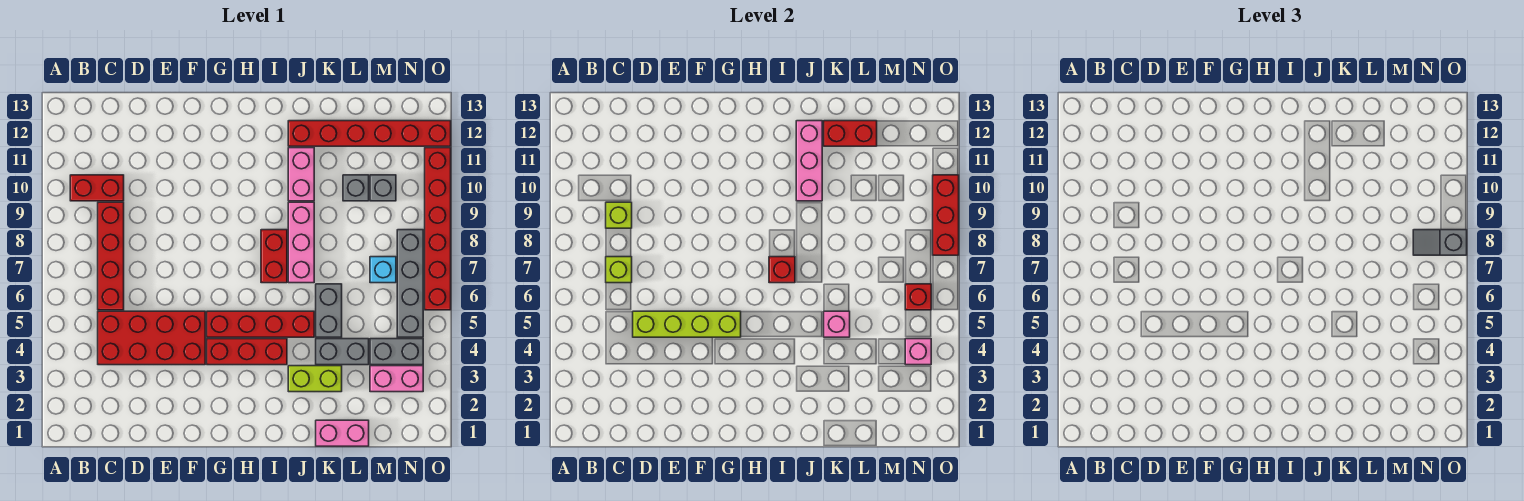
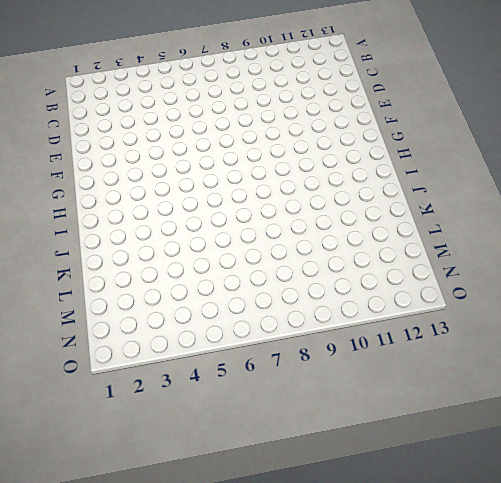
none -> red brick B10:C10 level 1
none -> red brick C4:F5 level 1
none -> red brick C6:C9 level 1
none -> red brick G4:I4 level 1

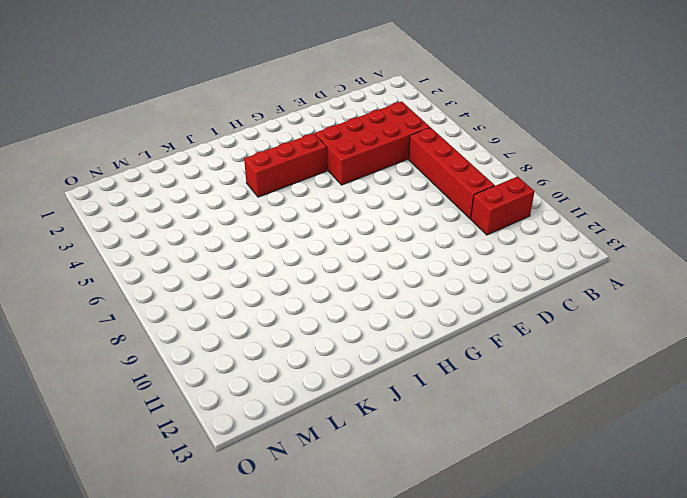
none -> red brick G5:J5 level 1
none -> red brick I7:I8 level 1
none -> lime brick J3:K3 level 1
none -> pink brick J7:J9 level 1

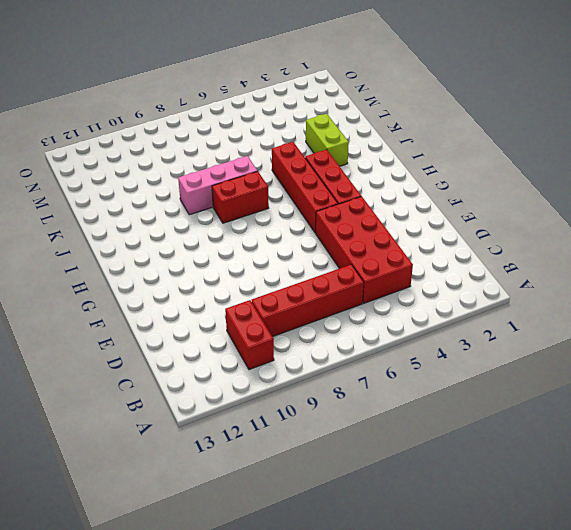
none -> pink brick J10:J11 level 1
none -> red brick J12:O12 level 1
none -> pink brick K1:L1 level 1
none -> grey brick K4:L4 level 1

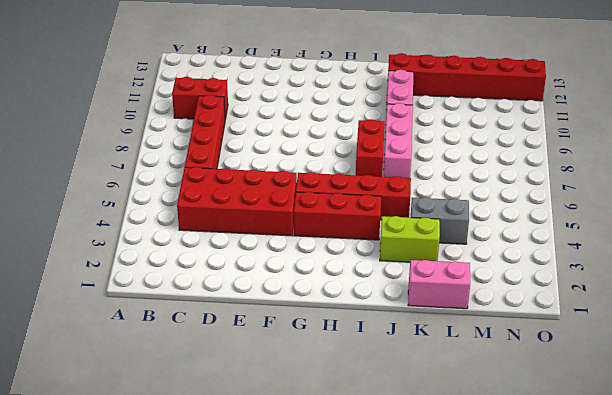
none -> grey brick K5:K6 level 1
none -> grey brick L10 level 1
none -> pink brick M3:N3 level 1
none -> grey brick M4:N4 level 1

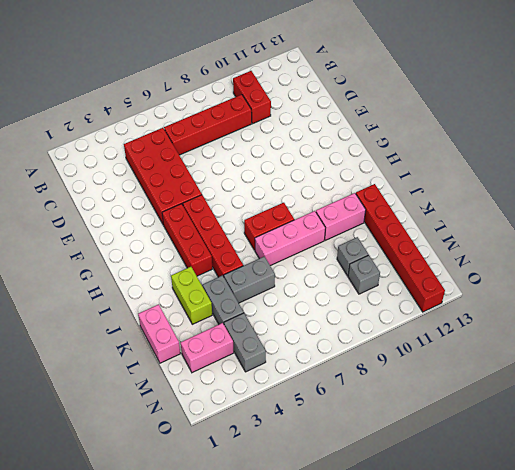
pink brick M2:M3 level 1 -> pink brick M3:N3 level 1
none -> cyan brick M7 level 1
none -> grey brick N5:N8 level 1
none -> red brick O6:O11 level 1
none -> lime brick C7 level 2

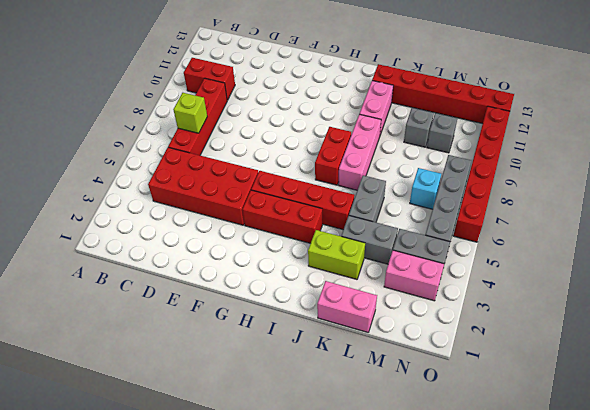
none -> lime brick C9 level 2
none -> lime brick D5:G5 level 2
none -> red brick I7 level 2
none -> pink brick J10:J12 level 2

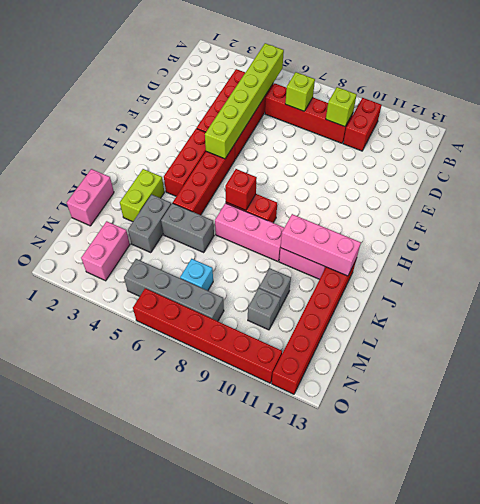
lime brick B5:G5 level 2 -> lime brick D5:G5 level 2
none -> grey brick M4:N4 level 1
none -> pink brick K5 level 2
none -> red brick K12:L12 level 2
none -> pink brick N4 level 2

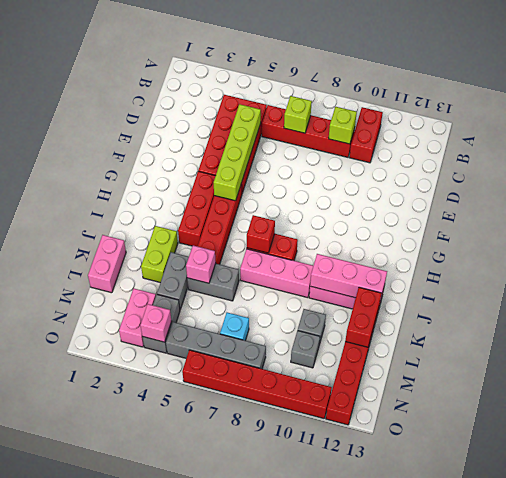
none -> red brick N6 level 2
none -> red brick O8:O10 level 2
none -> grey slope N8:O8 level 3 top O

